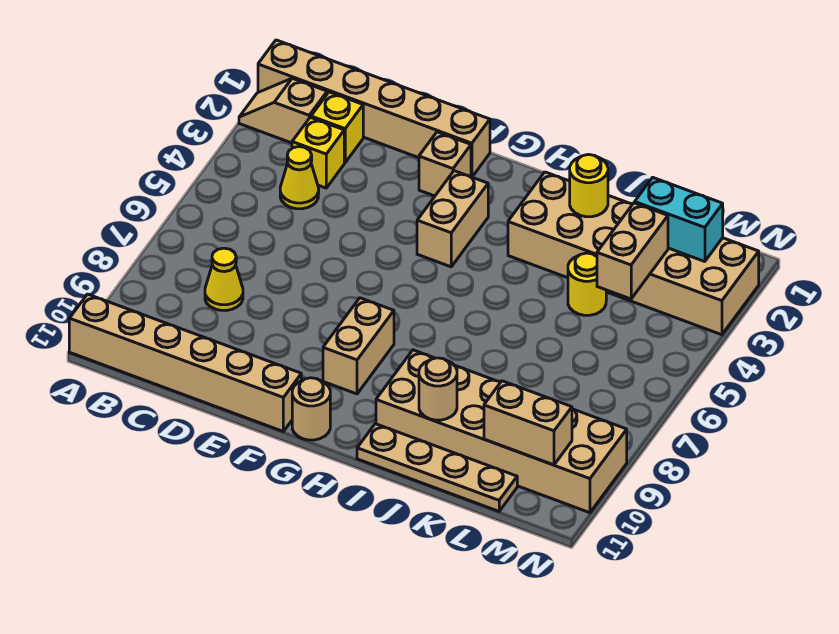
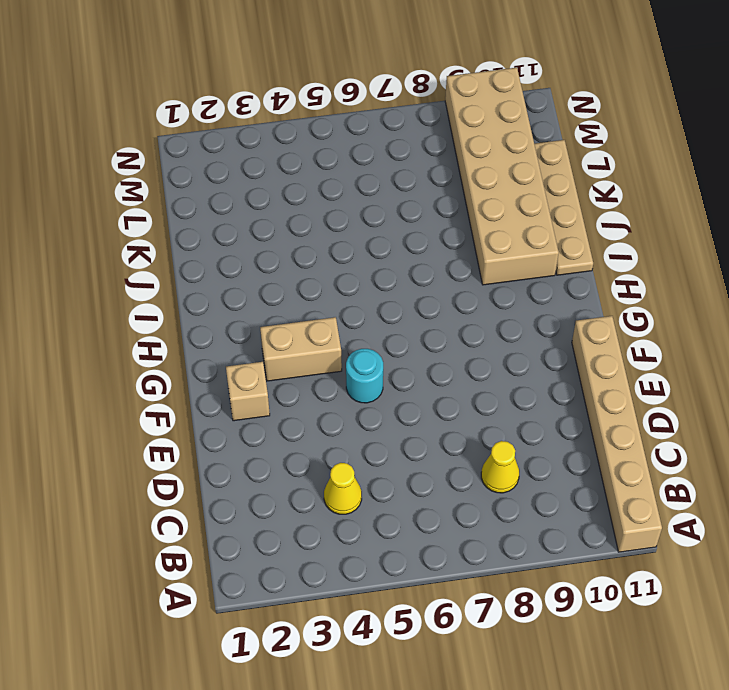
cyan round brick F5 level 1 -> none
none -> tan brick A1:F1 level 1
none -> tan slope A2:B2 level 1 top B
none -> yellow brick C2 level 1

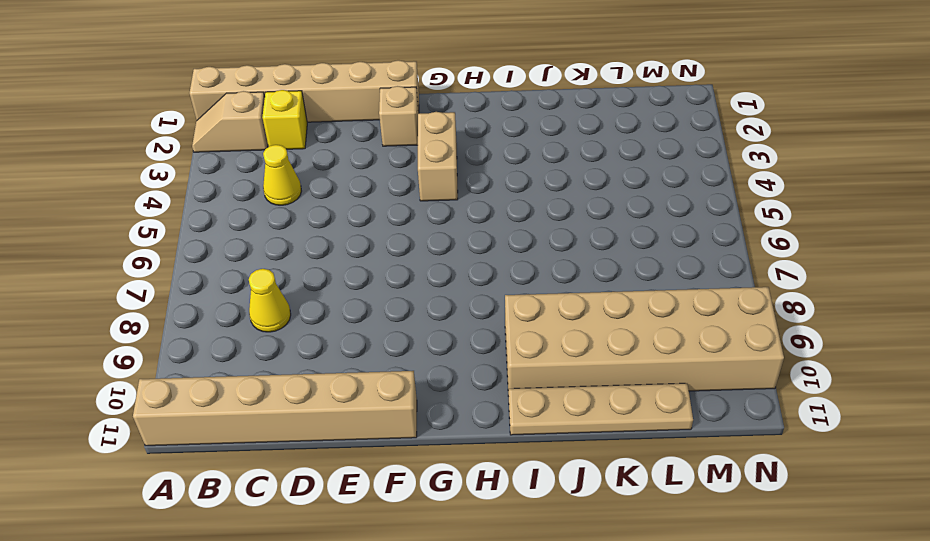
none -> yellow brick C3 level 1
none -> tan brick G8:G9 level 1
none -> tan round brick G11 level 1

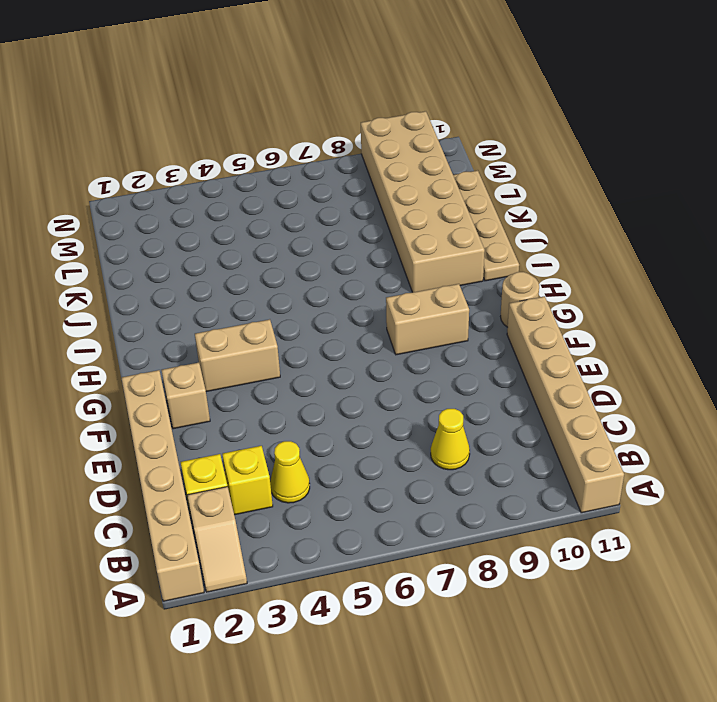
none -> tan brick I2:N3 level 1
none -> yellow round brick K4 level 1
none -> yellow round brick J2 level 2

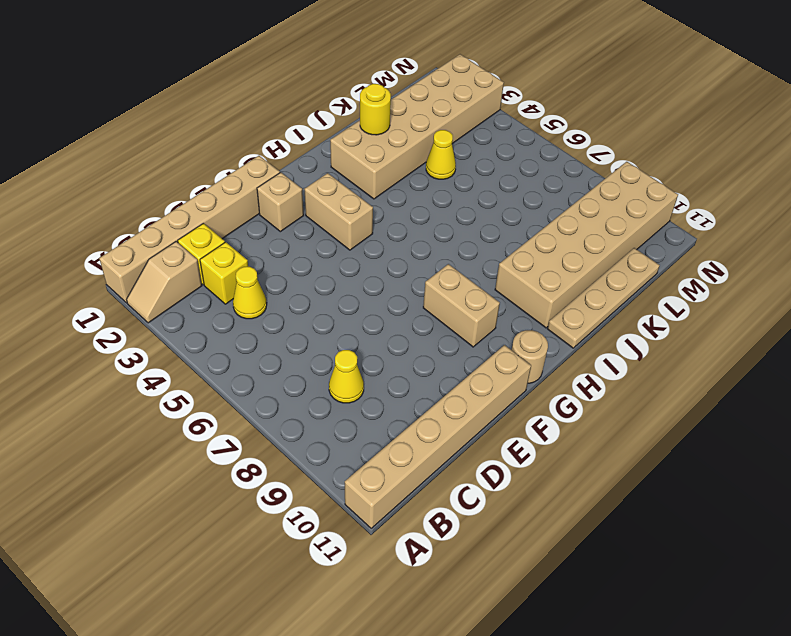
yellow cone K4 level 1 -> yellow round brick K4 level 1
none -> tan round brick J10 level 2
none -> cyan brick L2:M2 level 2
none -> tan brick L3:L4 level 2

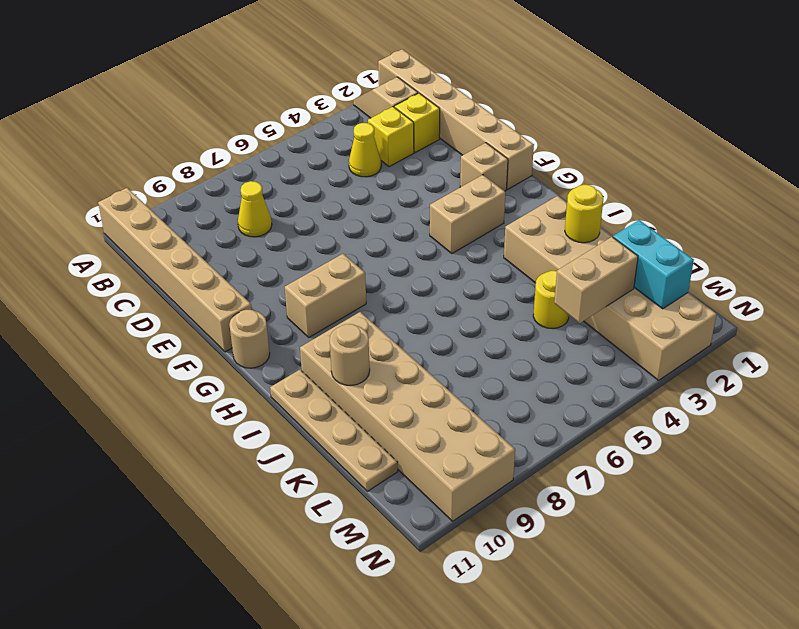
none -> tan brick L10:M10 level 2

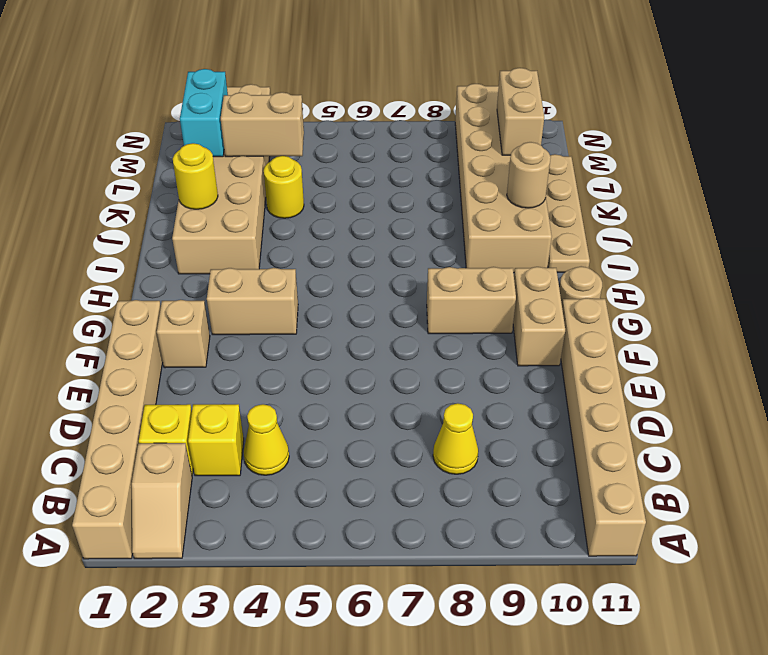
tan brick F10:G10 level 1 -> none

